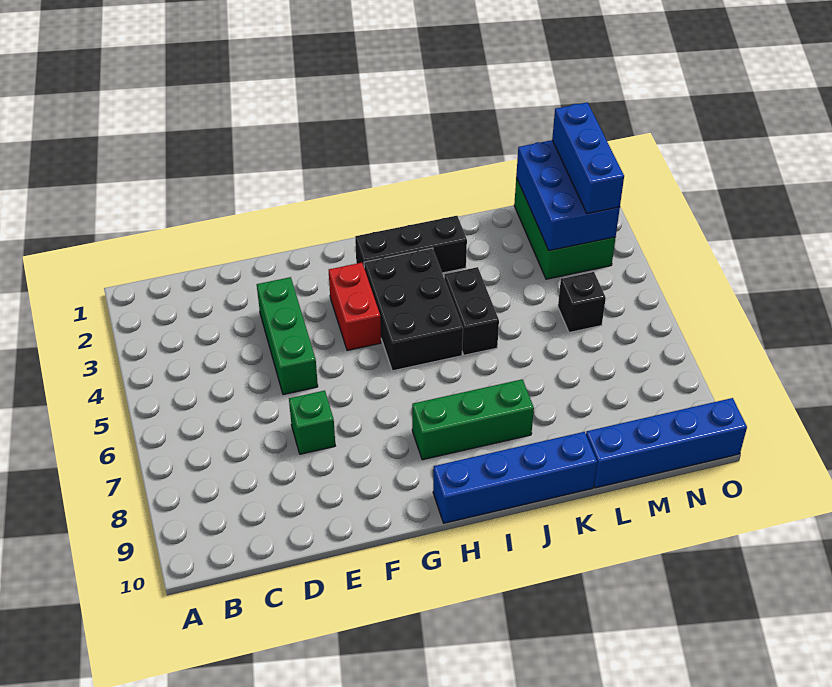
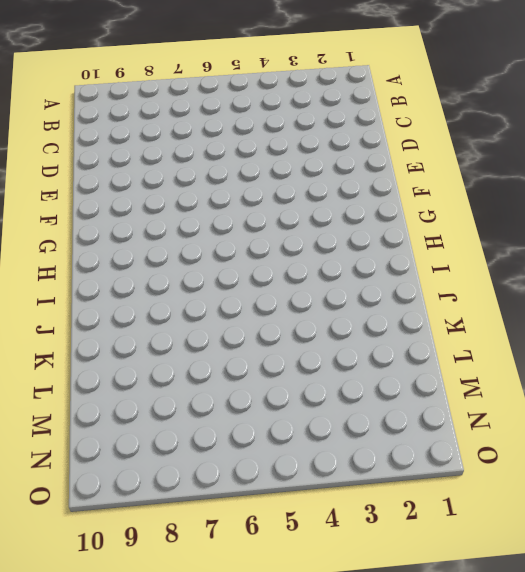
none -> green brick E3:E5 level 1
none -> green brick E7 level 1
none -> red brick G3:G4 level 1

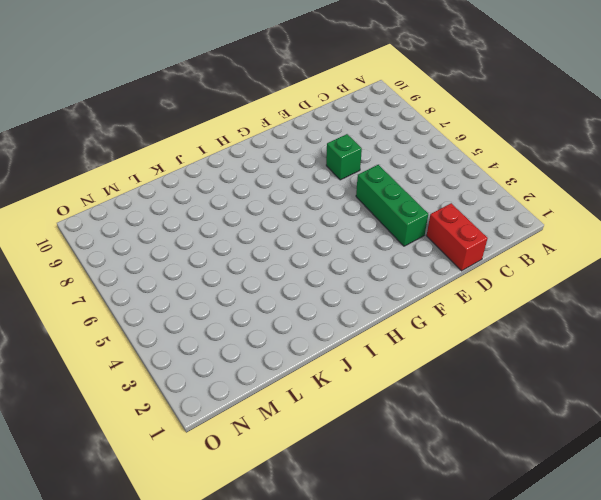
red brick D1:D2 level 1 -> red brick G3:G4 level 1
none -> black brick H2:J2 level 1
none -> black brick H3:I5 level 1
none -> green brick H8:J8 level 1

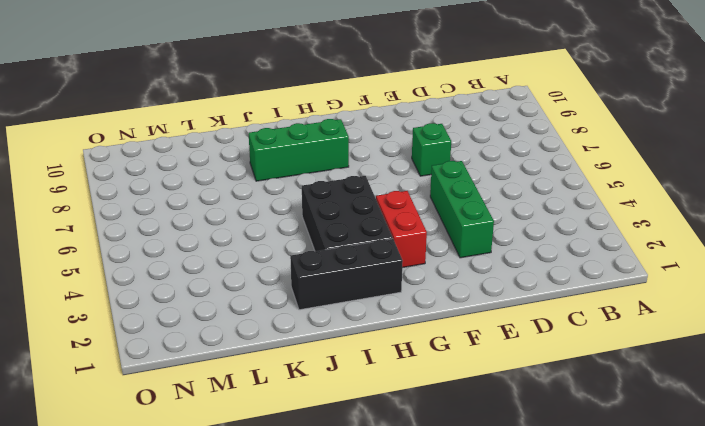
none -> blue brick H10:K10 level 1
none -> black brick J4:J5 level 1
none -> blue brick L10:O10 level 1

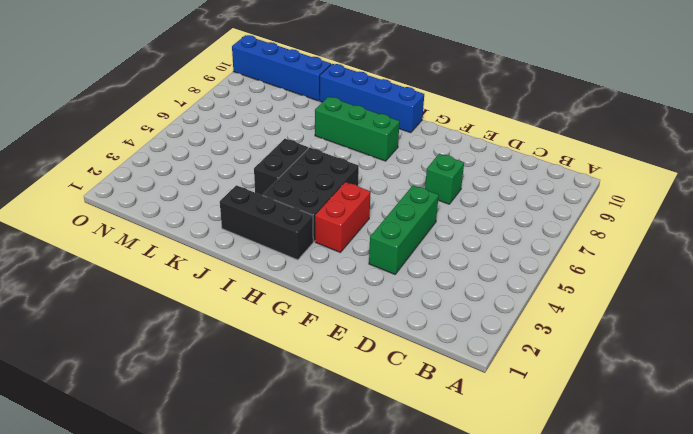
none -> green brick M1:N3 level 1
none -> black brick M5 level 1
none -> blue brick M1:N3 level 2

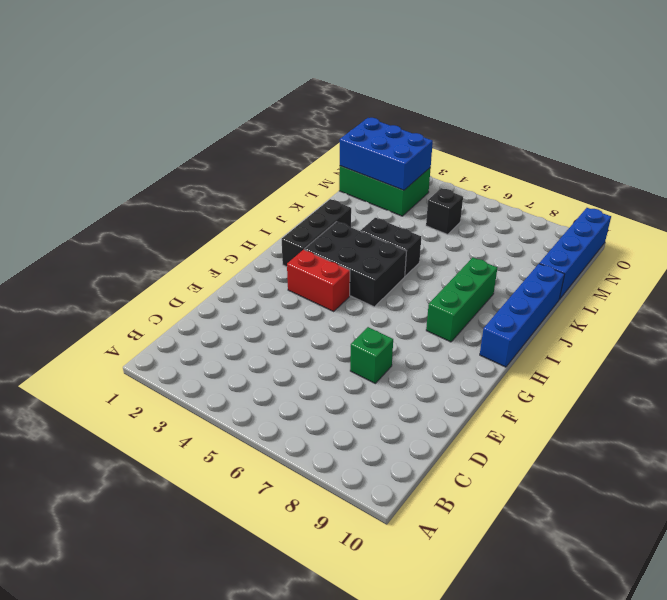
none -> green brick E3:E5 level 1
none -> blue brick N1:N3 level 3

